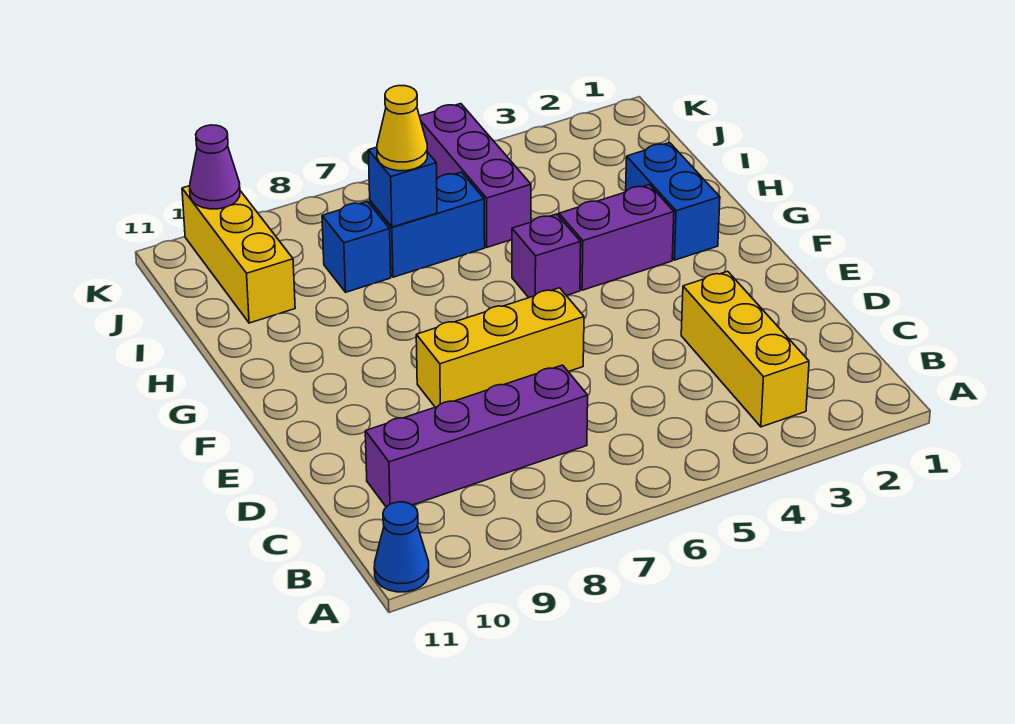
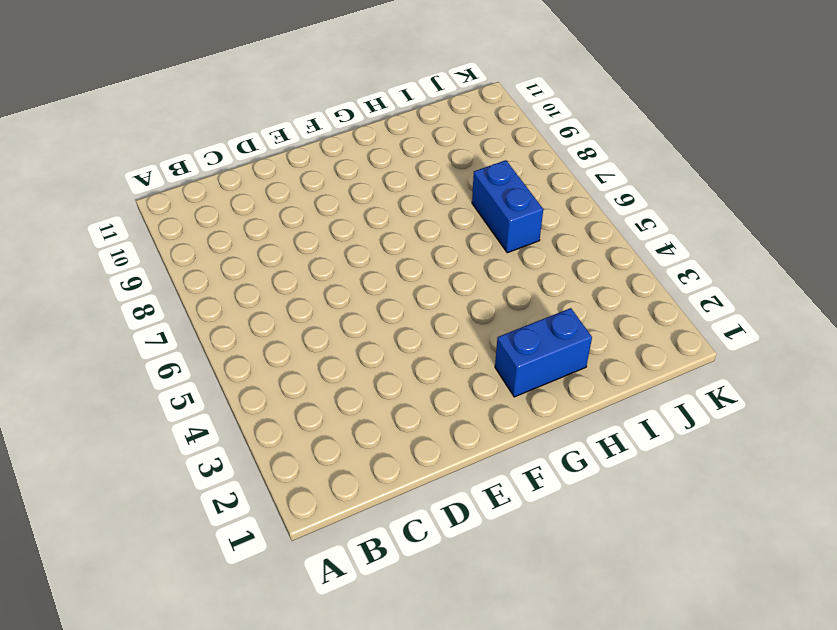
none -> blue cone A11 level 1
none -> yellow brick B3:D3 level 1
none -> purple brick C7:C10 level 1

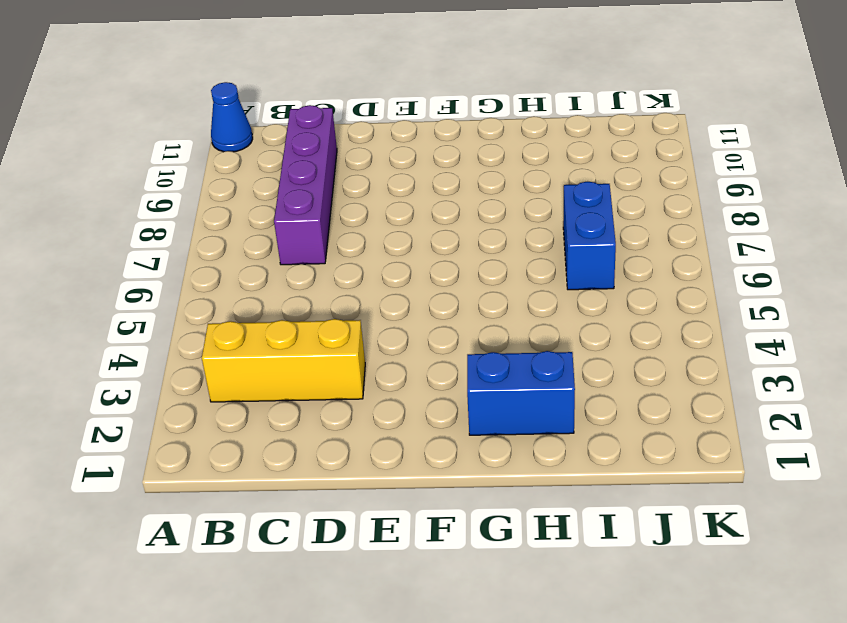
none -> yellow brick E6:E8 level 1
none -> purple brick G3:G4 level 1
none -> purple brick G5 level 1

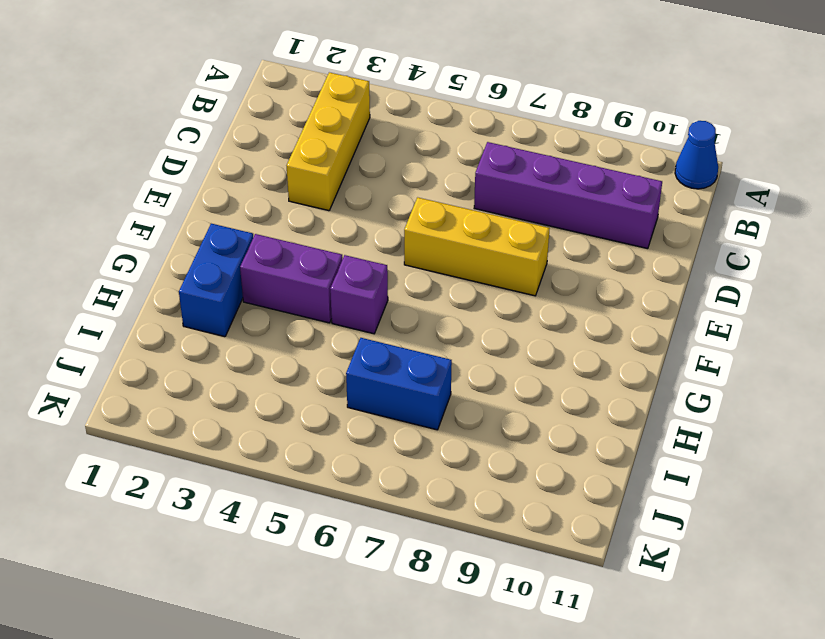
none -> purple brick I5:K5 level 1
none -> blue brick I8 level 1
none -> yellow brick I10:K10 level 1

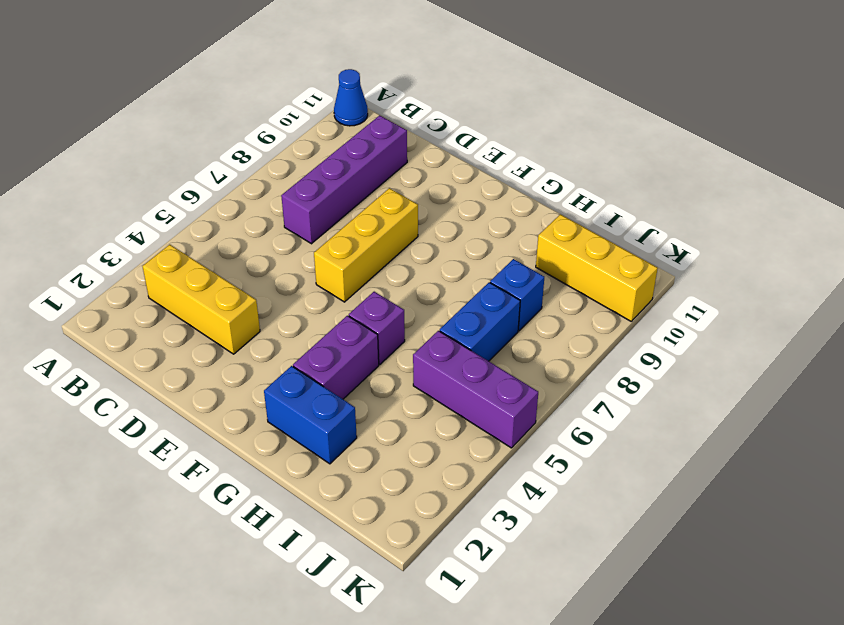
none -> blue brick I7 level 2
none -> purple cone K10 level 2
none -> yellow cone I7 level 3

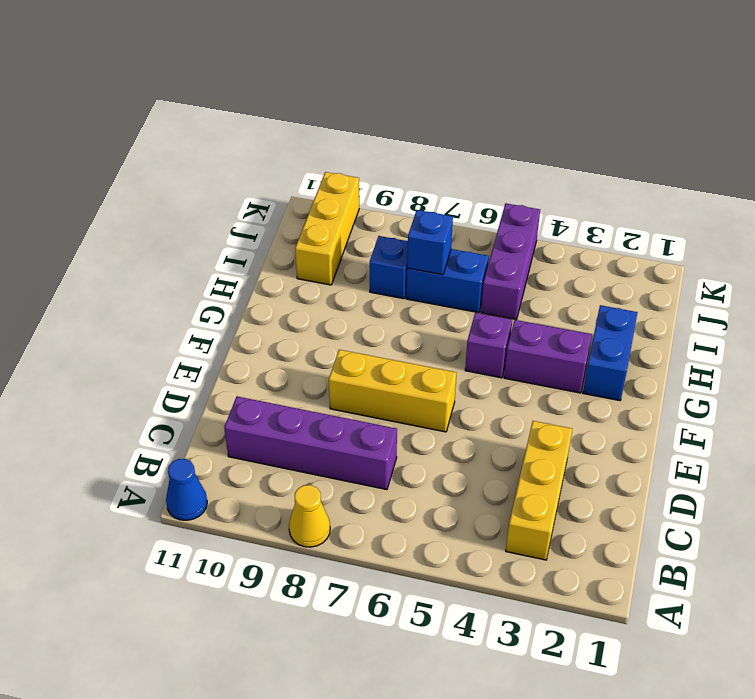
yellow cone A8 level 1 -> yellow cone I7 level 3
none -> purple cone K10 level 2

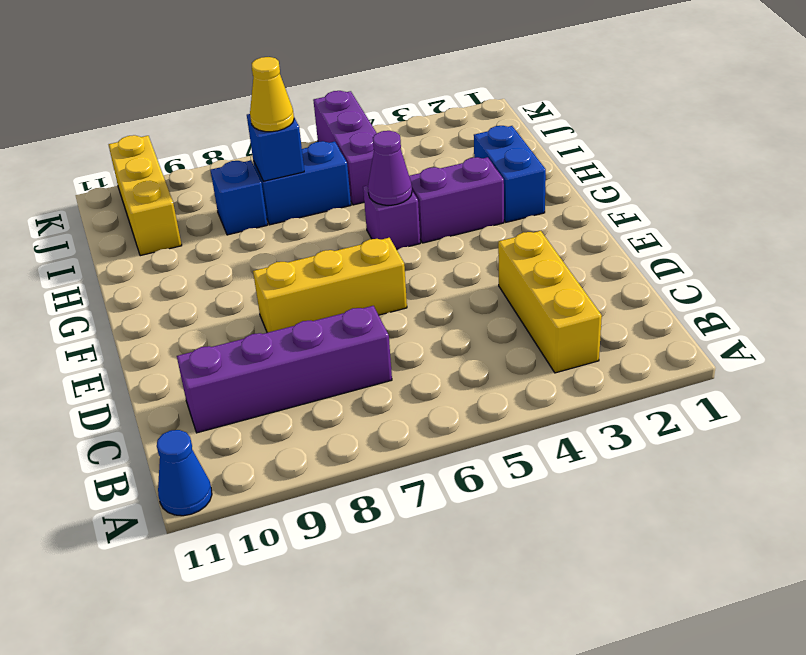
purple cone G5 level 2 -> purple cone K10 level 2

